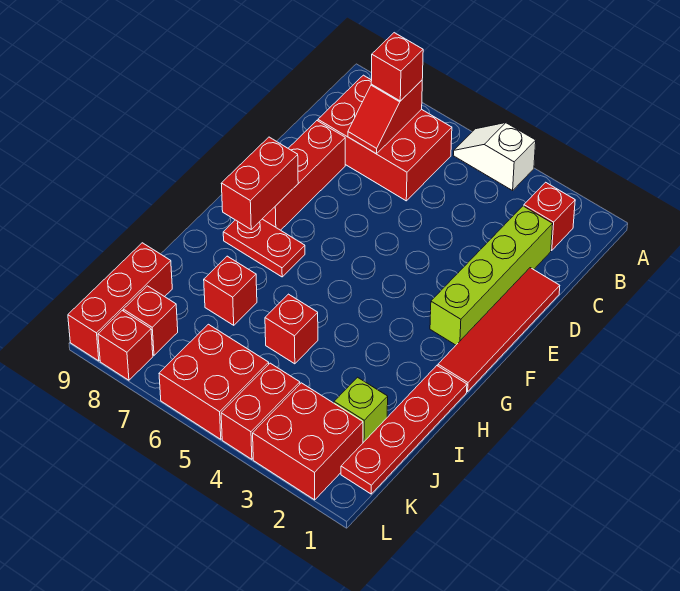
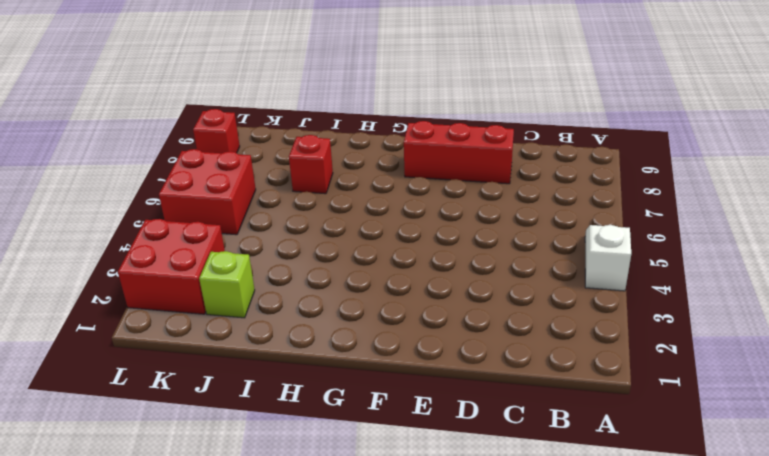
none -> red brick B2 level 1
none -> red brick B6:C8 level 1
none -> lime brick C2:F2 level 1

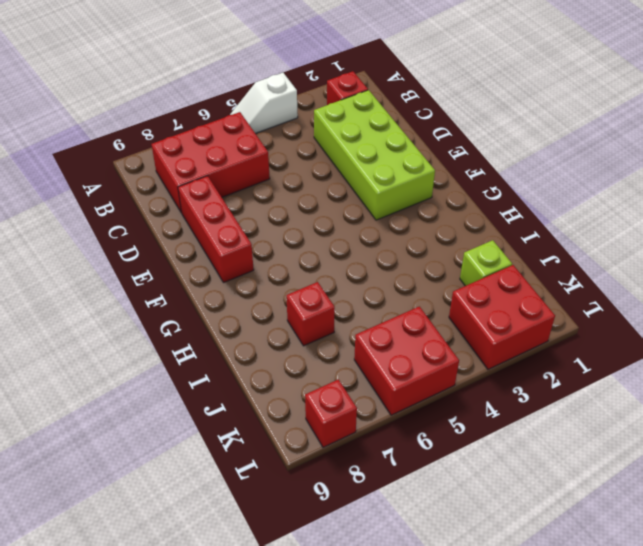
lime brick C2:F3 level 1 -> lime brick C2:F2 level 1
none -> red tile D1:G1 level 1
none -> red plate G7:G8 level 1
none -> red plate H1:K1 level 1

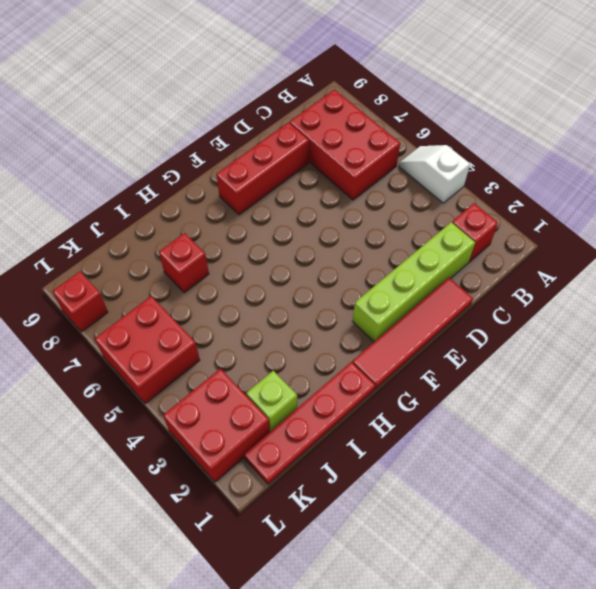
none -> red plate G7:G8 level 1
none -> red brick I5 level 1
none -> red brick J9:L9 level 1

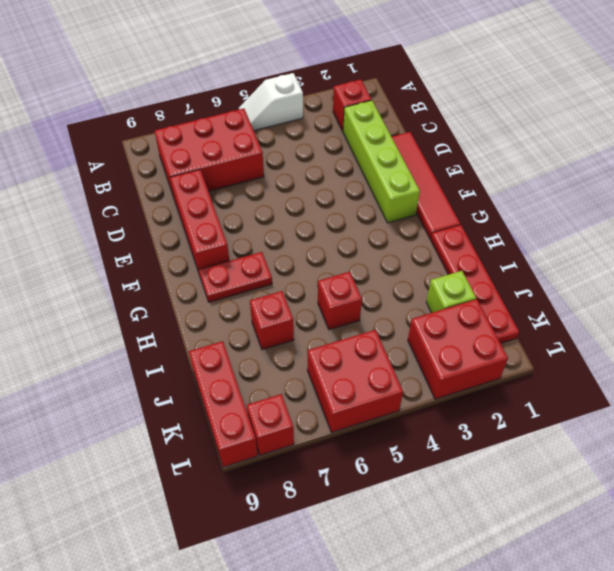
none -> red brick K4:L4 level 1
none -> red brick K8 level 1
none -> red slope B7:C7 level 2 top B

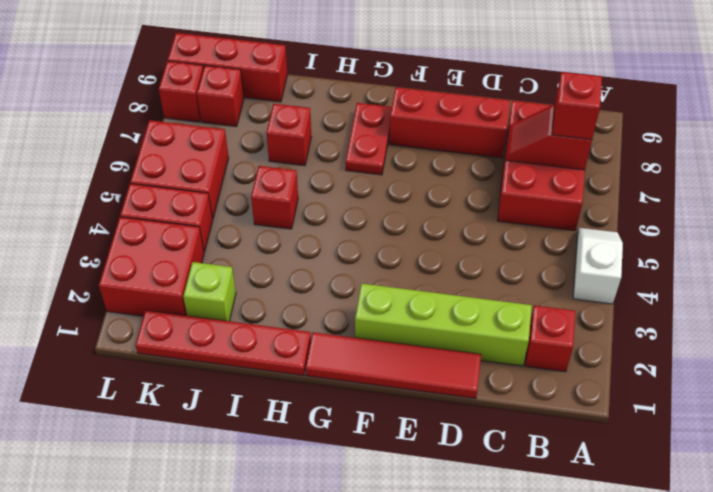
none -> red brick F8:G8 level 2

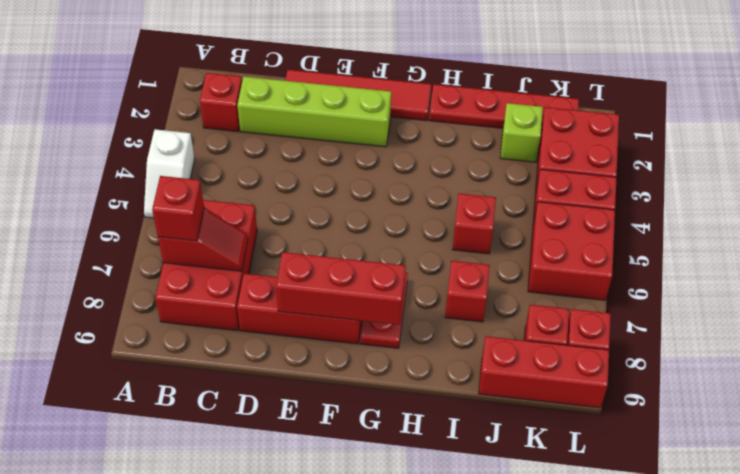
red brick E8:G8 level 2 -> red brick F8:G8 level 2

